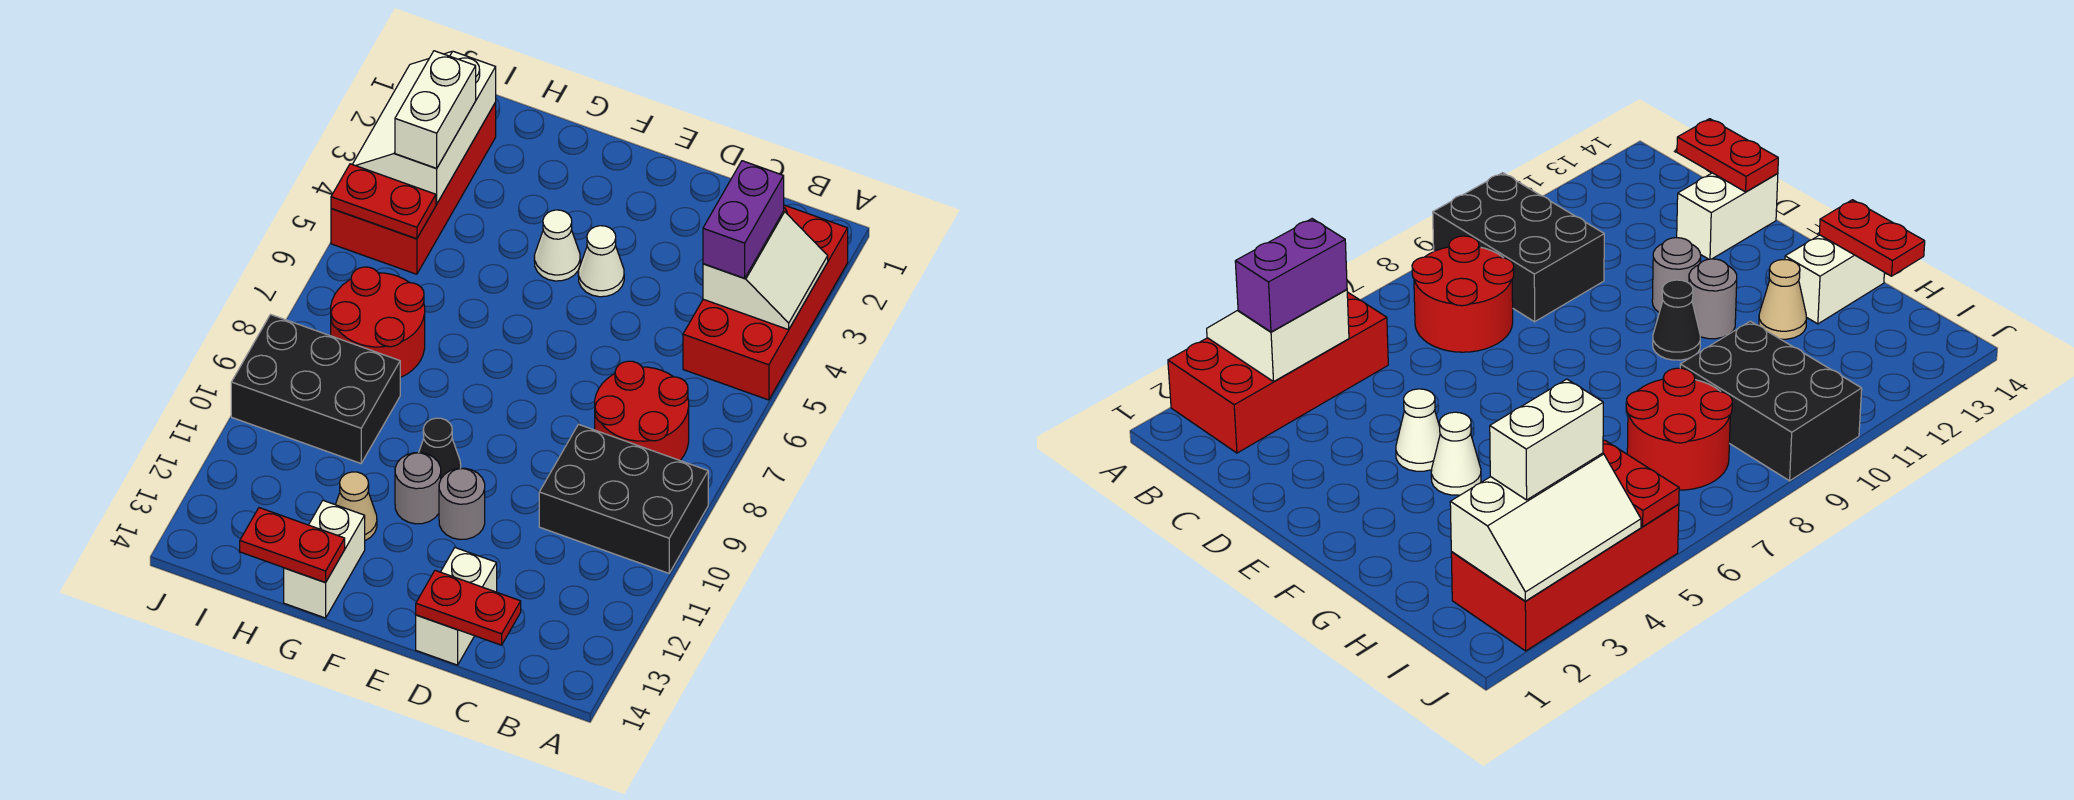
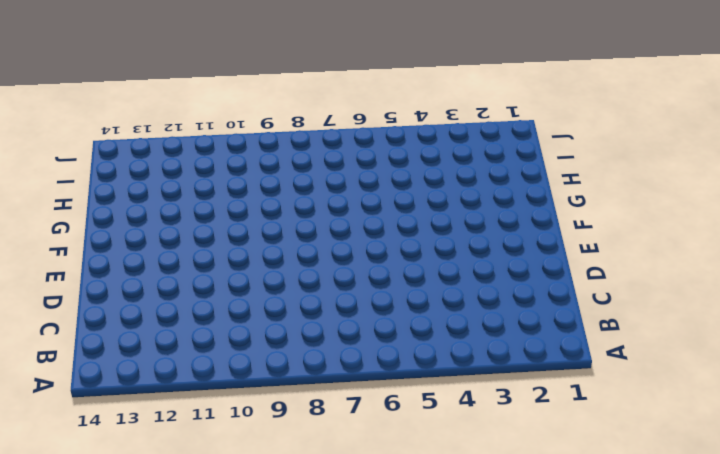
none -> red brick A2:B5 level 1
none -> black brick A9:C10 level 1
none -> red round brick B7:C8 level 1

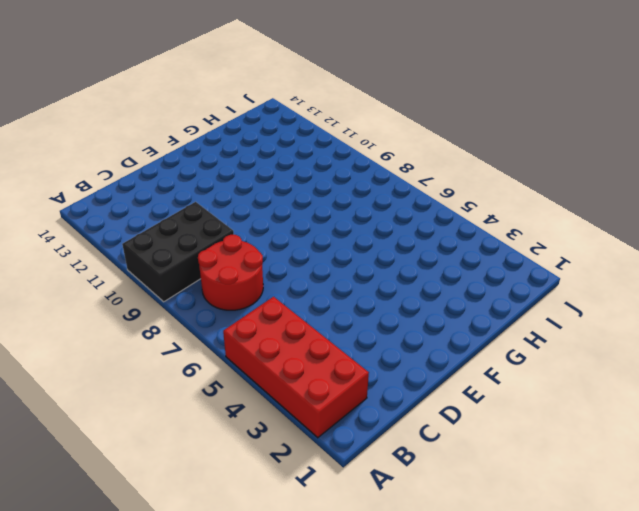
none -> white brick D13:D14 level 1
none -> white cone E4 level 1
none -> grey round brick E11 level 1

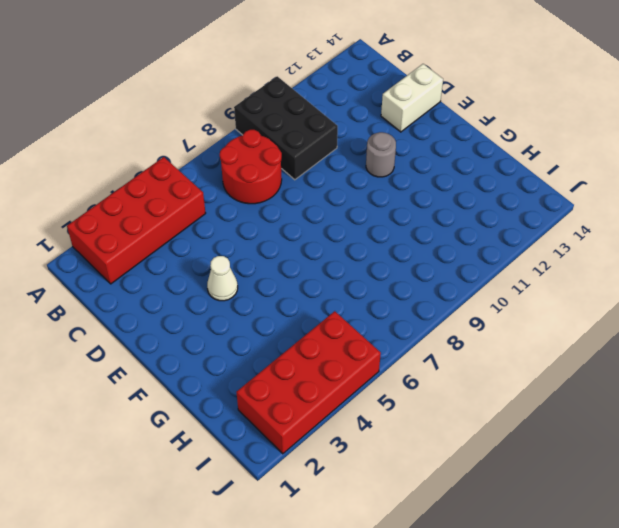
none -> white cone F4 level 1
none -> black cone F10 level 1
none -> grey round brick F11 level 1

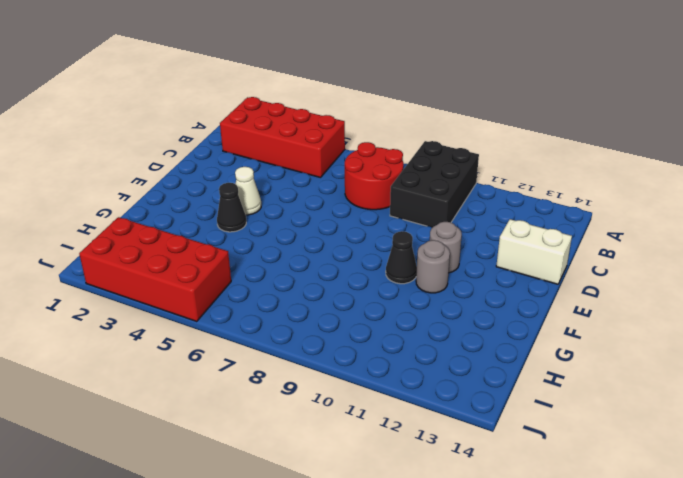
black cone F4 level 1 -> white cone F4 level 1
none -> tan cone G12 level 1
none -> white brick G13:G14 level 1
none -> red round brick H7:I8 level 1

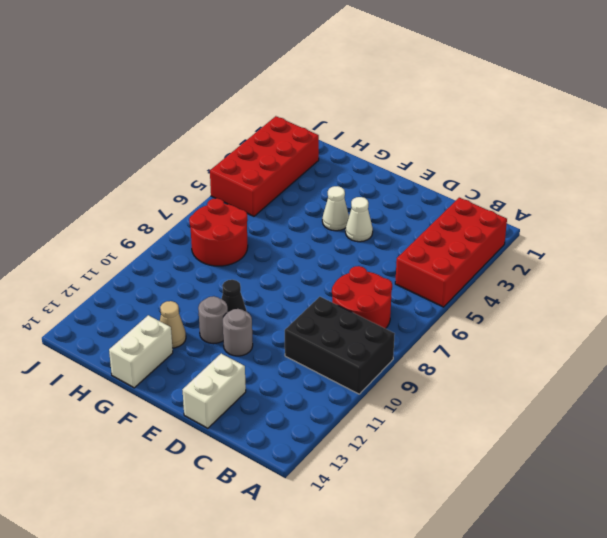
none -> black brick H9:J10 level 1
none -> white slope A3:B4 level 2 top B
none -> red plate C14:D14 level 2

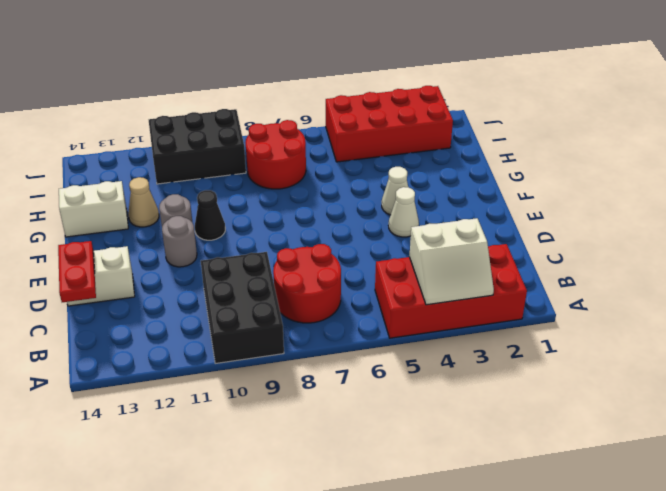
black brick I9:J11 level 1 -> black brick H9:J10 level 1
none -> red plate G14:H14 level 2
none -> white slope I2:J4 level 2 top I
none -> red plate I5:J5 level 2

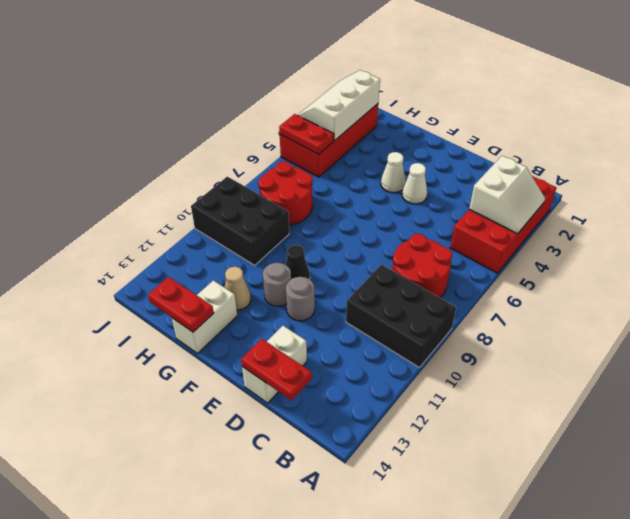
none -> purple brick B3:B4 level 3
none -> white brick I3:I4 level 3

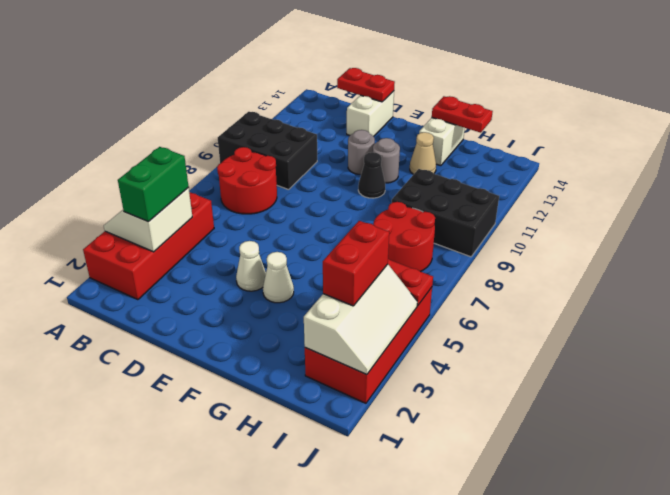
green brick B3:B4 level 3 -> purple brick B3:B4 level 3
red brick I3:I4 level 3 -> white brick I3:I4 level 3

